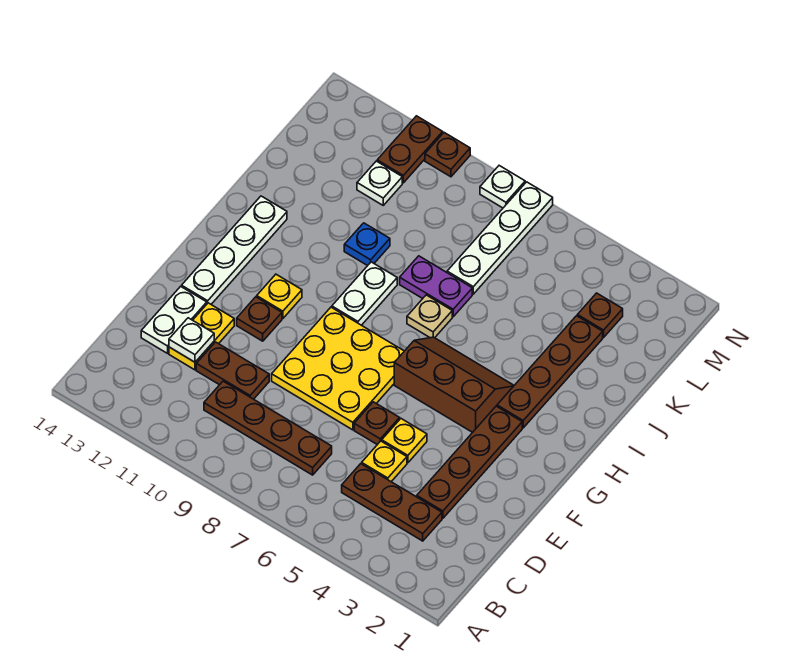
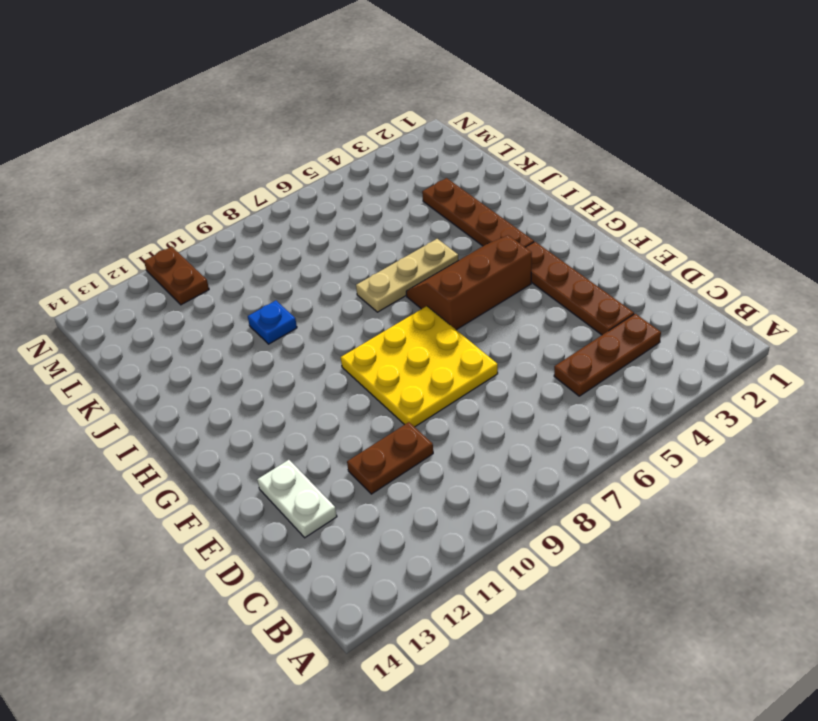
tan plate I5:I7 level 1 -> tan plate I7 level 1
none -> brown plate C7:C10 level 1
none -> yellow plate D5 level 1
none -> yellow plate D12:E12 level 1

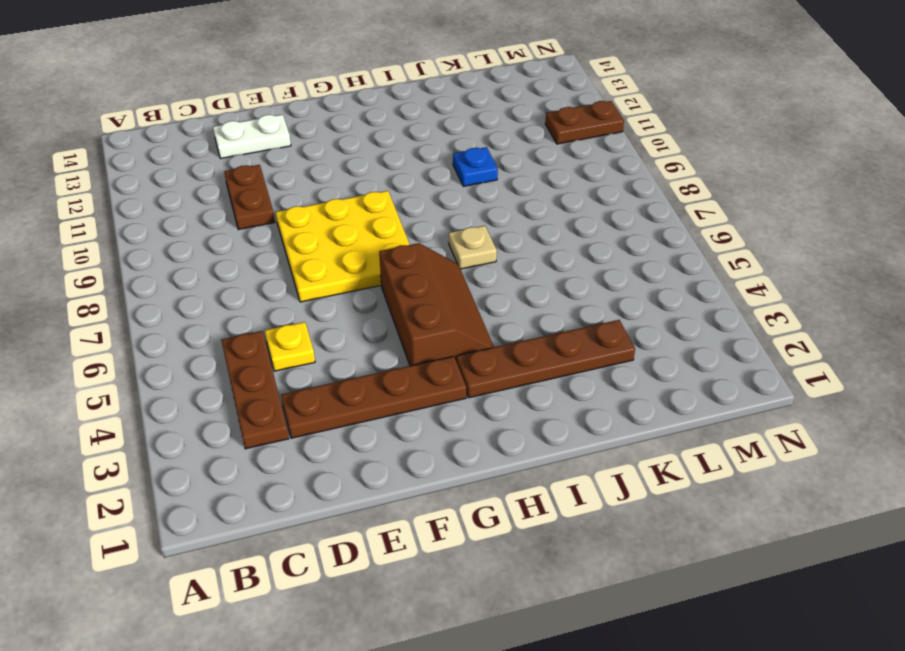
none -> brown plate C7:C10 level 1
none -> yellow plate D12:E12 level 1
none -> yellow plate E5 level 1

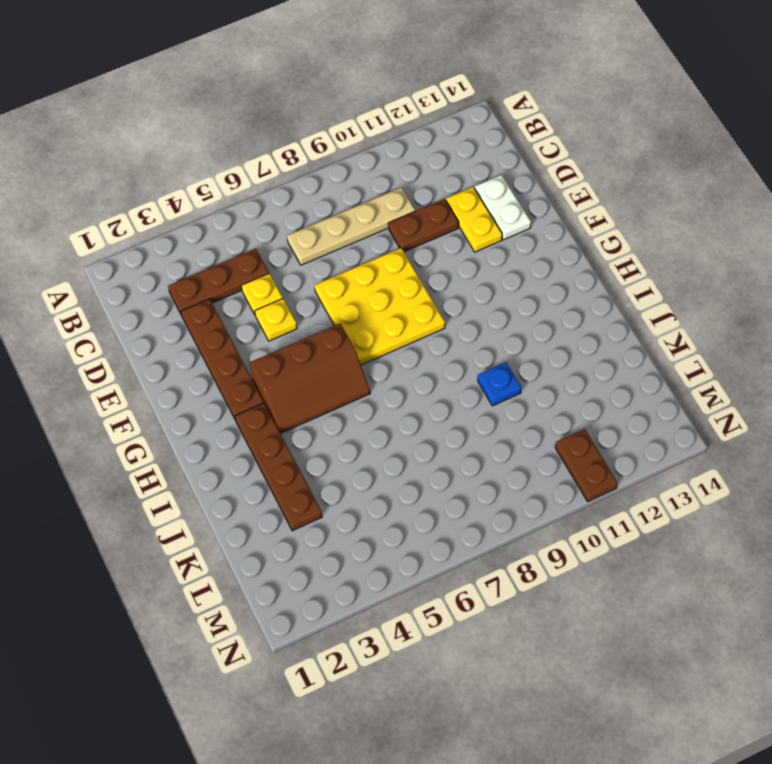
tan plate C7:C10 level 1 -> brown plate C7:C10 level 1
none -> brown plate E6 level 1
none -> brown plate F11 level 1
none -> white plate F13:I13 level 1

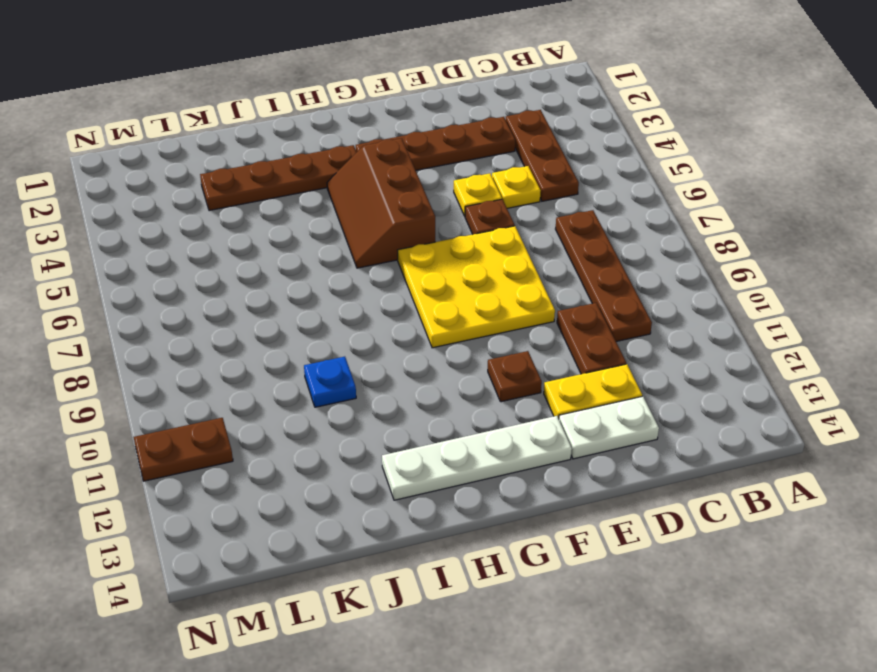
none -> yellow plate G11 level 1
none -> white plate H9:I9 level 1
none -> tan plate I7 level 1

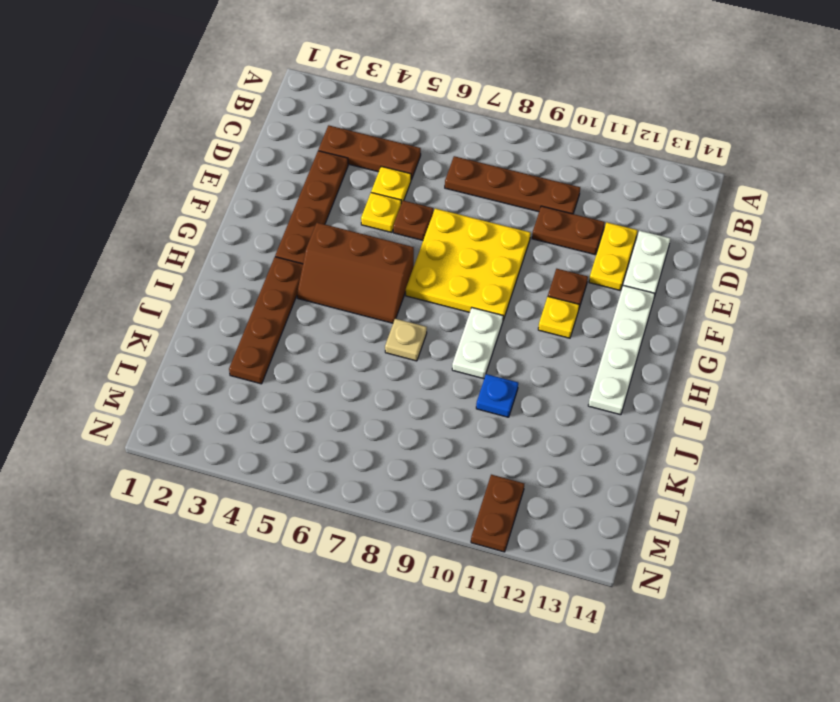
none -> purple plate J7:J8 level 1
none -> white plate K7:N7 level 1
none -> brown plate L3 level 1

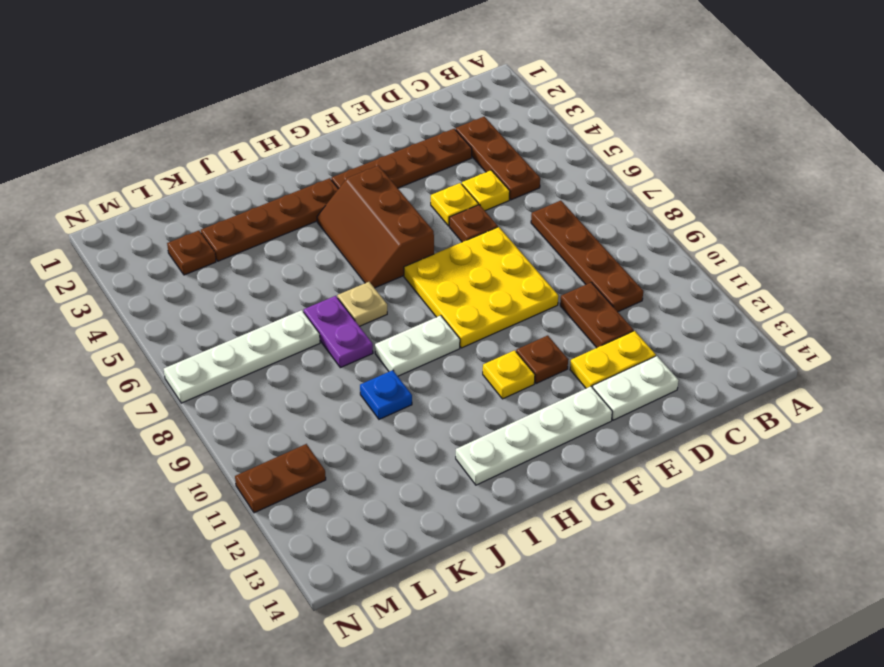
none -> white plate L11 level 1
none -> white plate N8 level 1
none -> brown plate N10 level 1

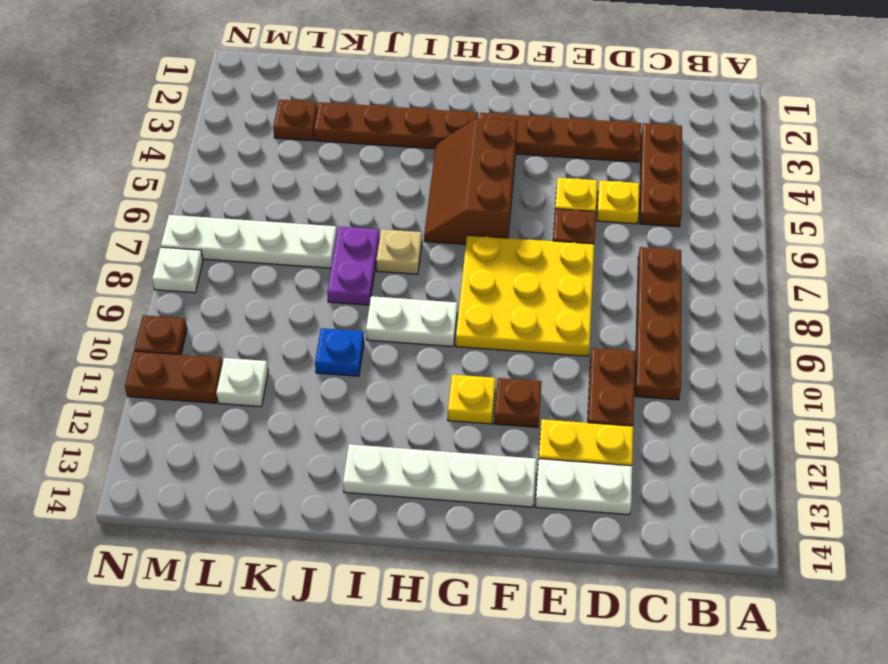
none -> white plate D12 level 2

